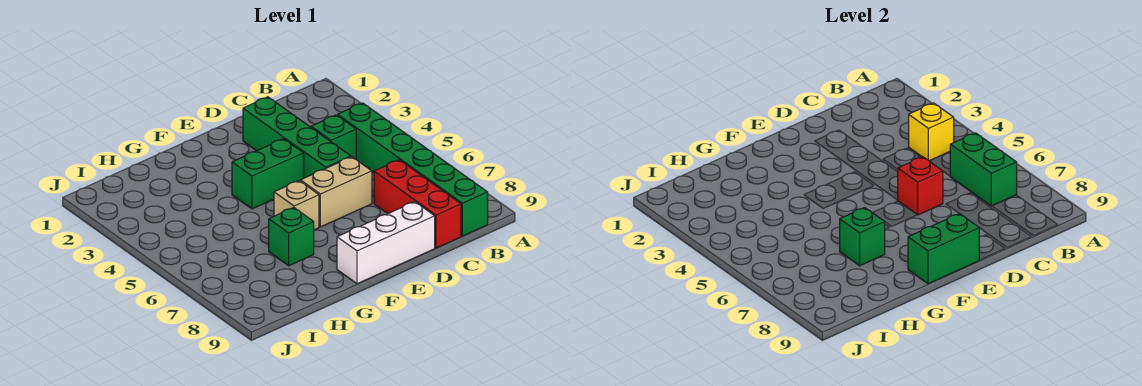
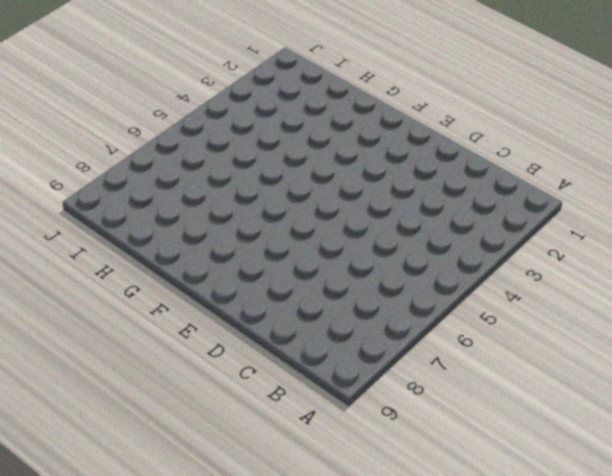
none -> green brick B4:B9 level 1
none -> green brick C4 level 1
none -> red brick C7:C9 level 1

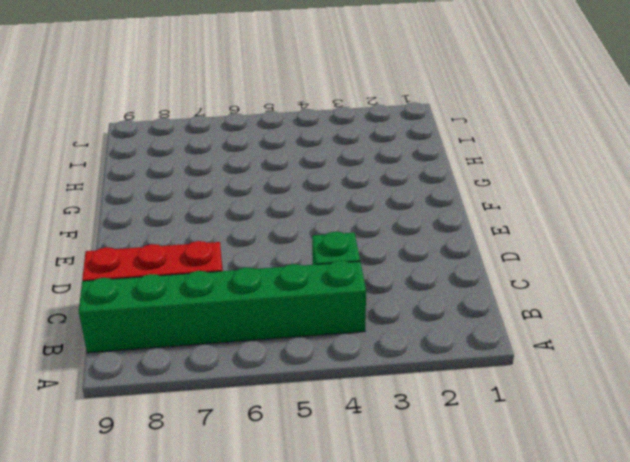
none -> green brick D2:D5 level 1
none -> tan brick D6:E6 level 1
none -> white brick D9:F9 level 1

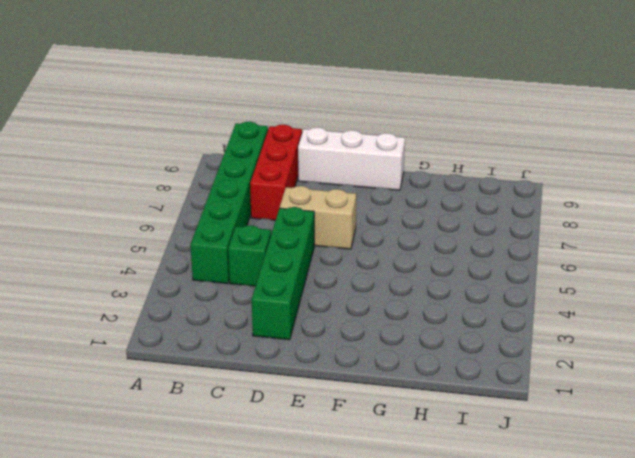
none -> green brick E4:F4 level 1
none -> tan brick F6 level 1
none -> green brick G7 level 1

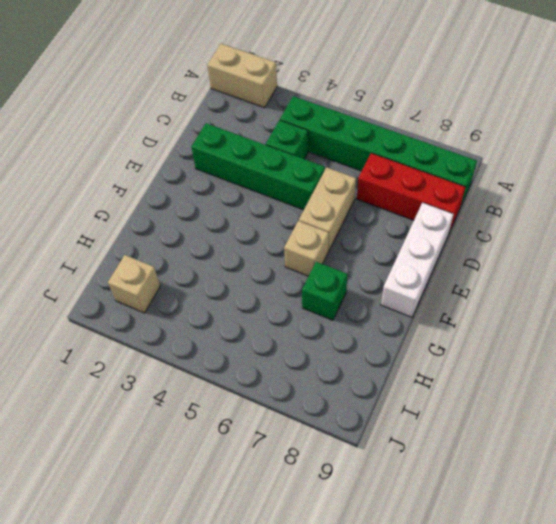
tan brick A1:A2 level 1 -> none
tan brick I2 level 1 -> none
none -> green brick E4:F4 level 1
none -> yellow brick B4 level 2
none -> green brick B6:B7 level 2

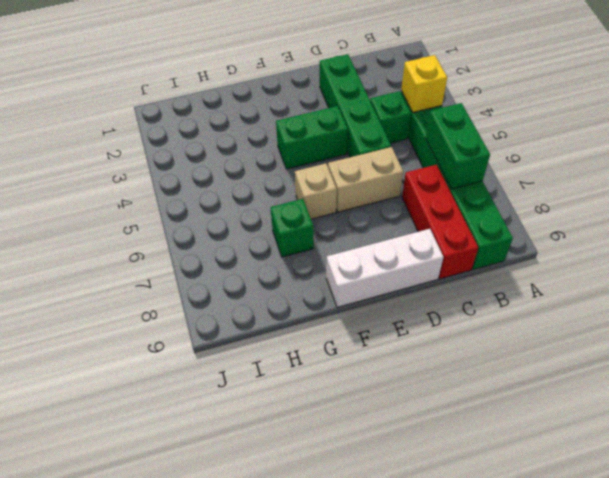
none -> red brick D6 level 2
none -> green brick E9:F9 level 2
none -> green brick G7 level 2

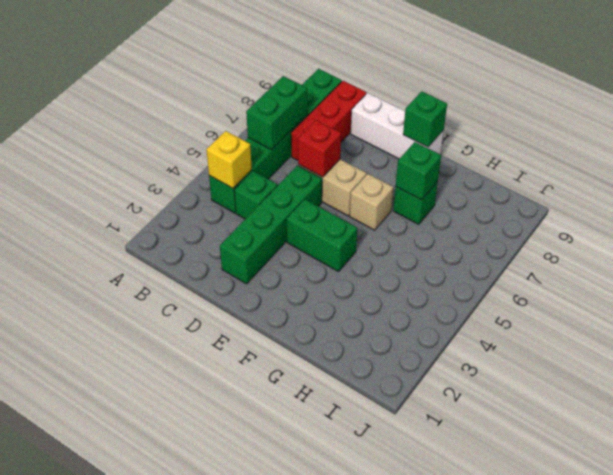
green brick F9 level 2 -> green brick E9:F9 level 2

